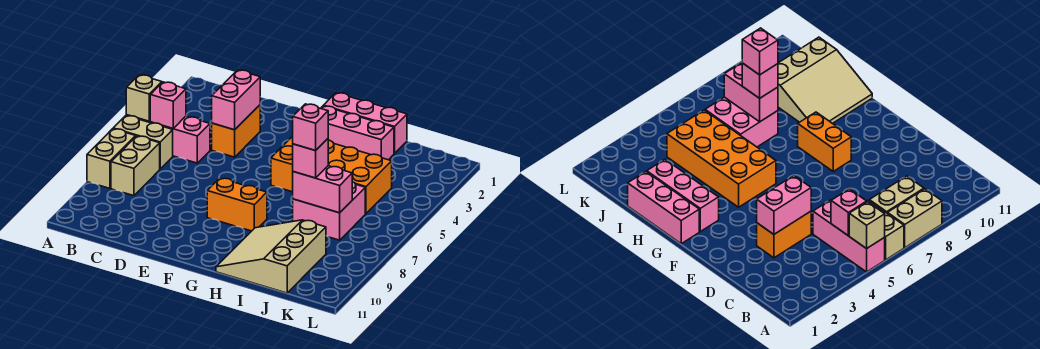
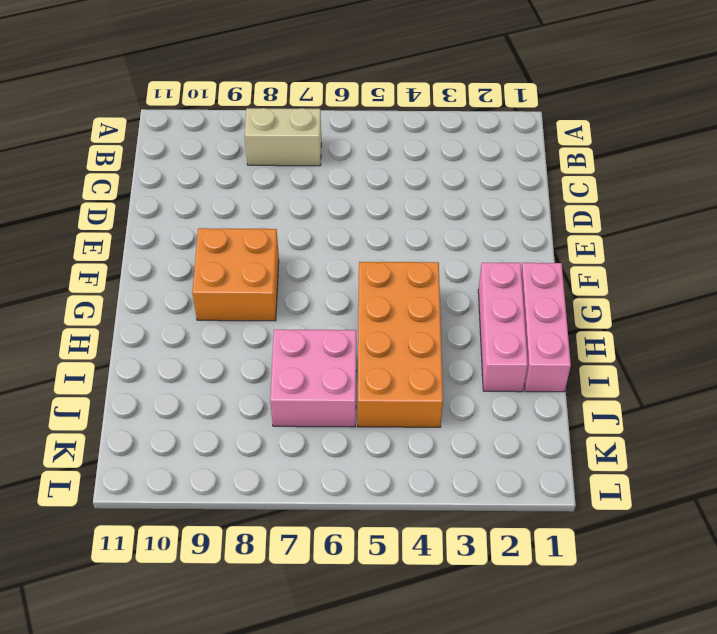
orange brick F8:G9 level 1 -> orange brick F8:G8 level 1
none -> pink brick A5:C5 level 1
none -> tan brick A6:B6 level 1
none -> tan brick A7:A8 level 1

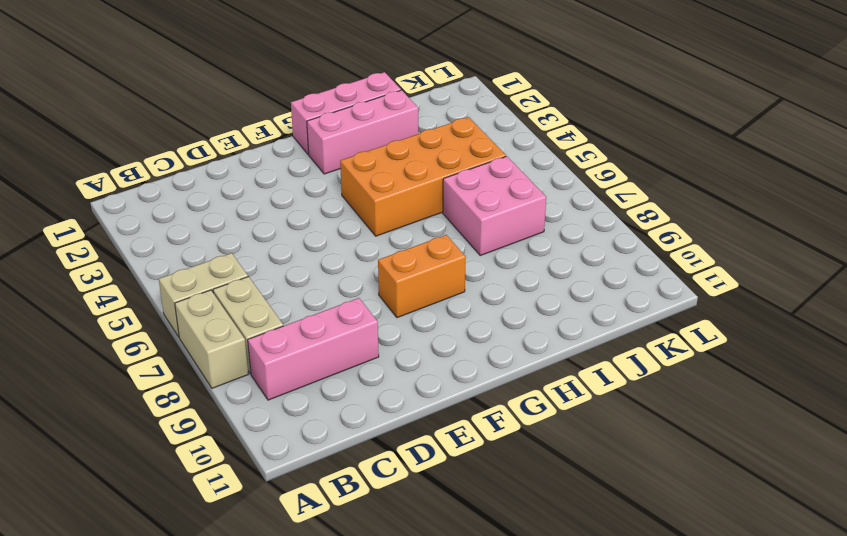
pink brick B9:D9 level 1 -> pink brick A5:C5 level 1
none -> orange brick D3:D4 level 1
none -> tan slope H9:J11 level 1 top J
none -> tan brick A5 level 2

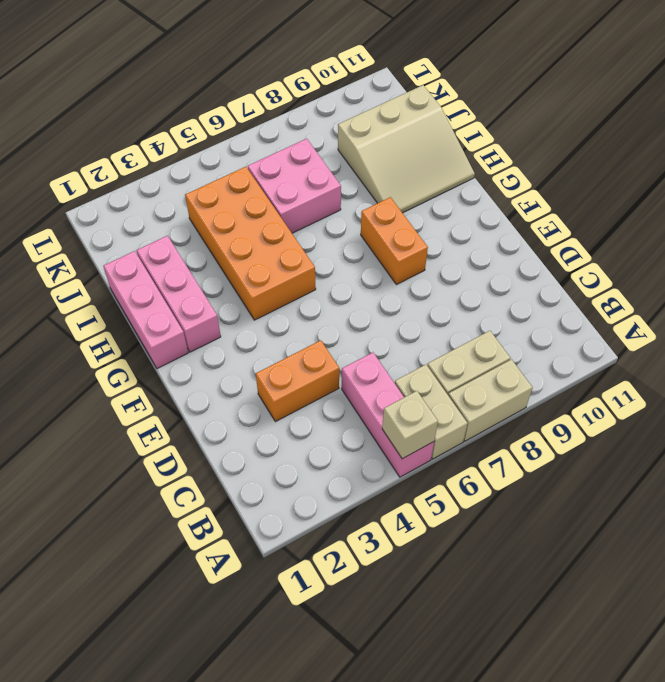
none -> pink brick B5 level 2
none -> pink brick D3:D4 level 2
none -> pink brick I7:J7 level 2

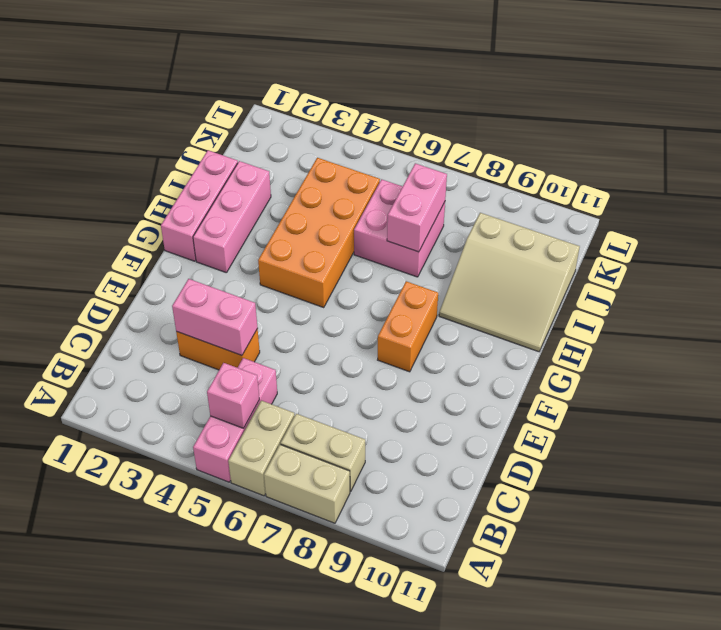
none -> tan brick A5 level 2
none -> pink brick I7 level 3
none -> pink brick I7 level 4

